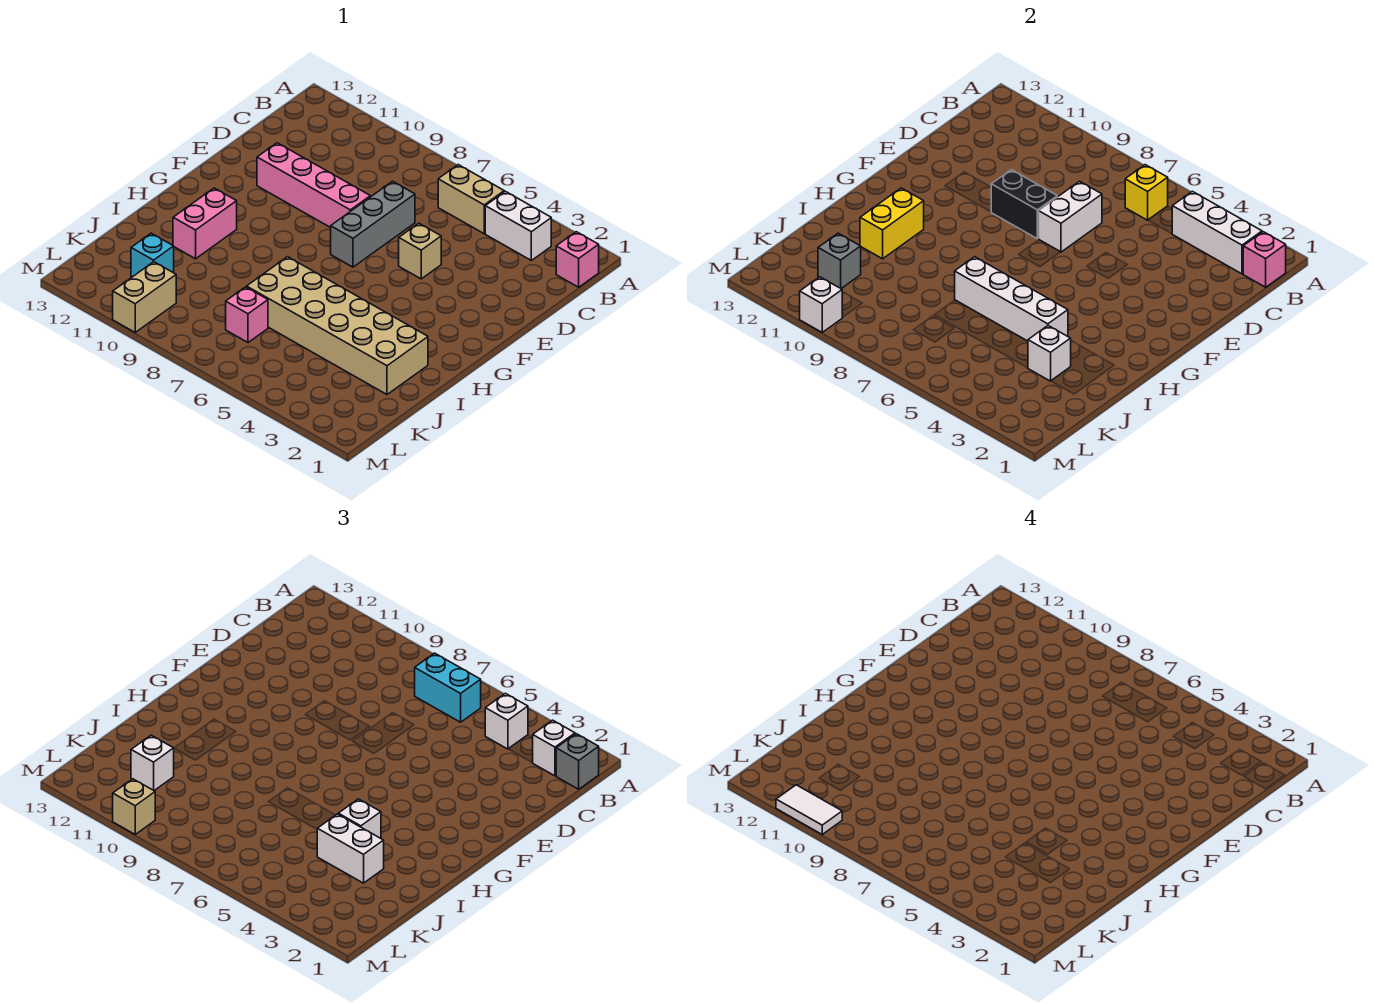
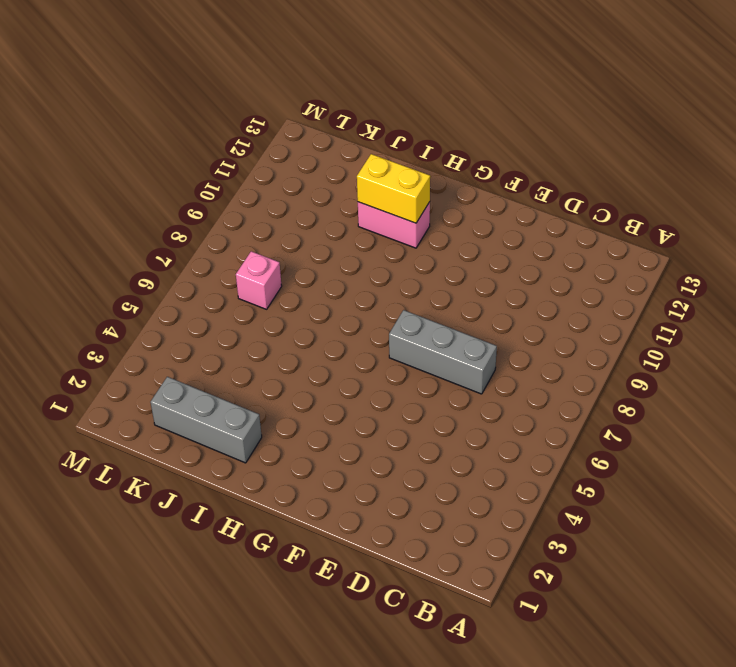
grey brick I2:K2 level 1 -> tan brick I2:J7 level 1
none -> pink brick B1 level 1
none -> white brick B3:B4 level 1
none -> tan brick B5:B6 level 1
none -> tan brick E5 level 1

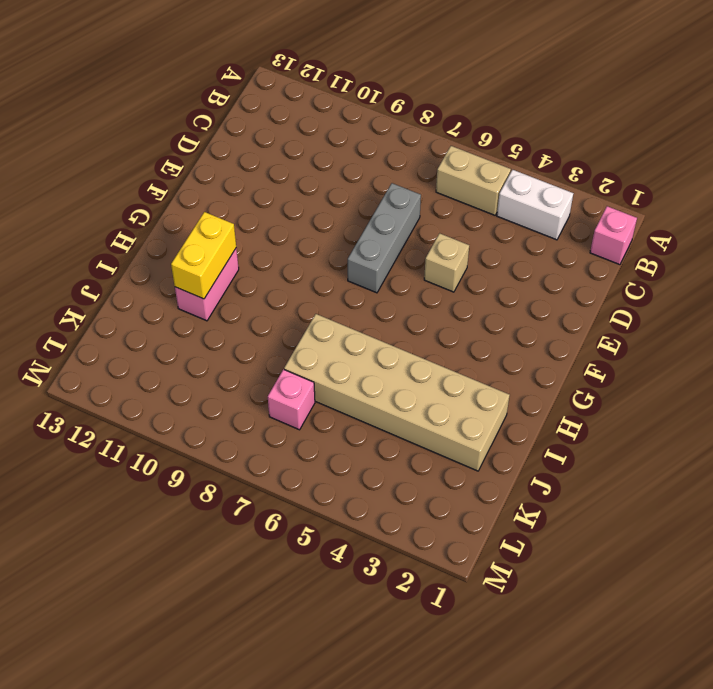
none -> pink brick E8:E11 level 1
none -> cyan brick K11 level 1
none -> tan brick L10:M10 level 1
none -> pink brick B1 level 2

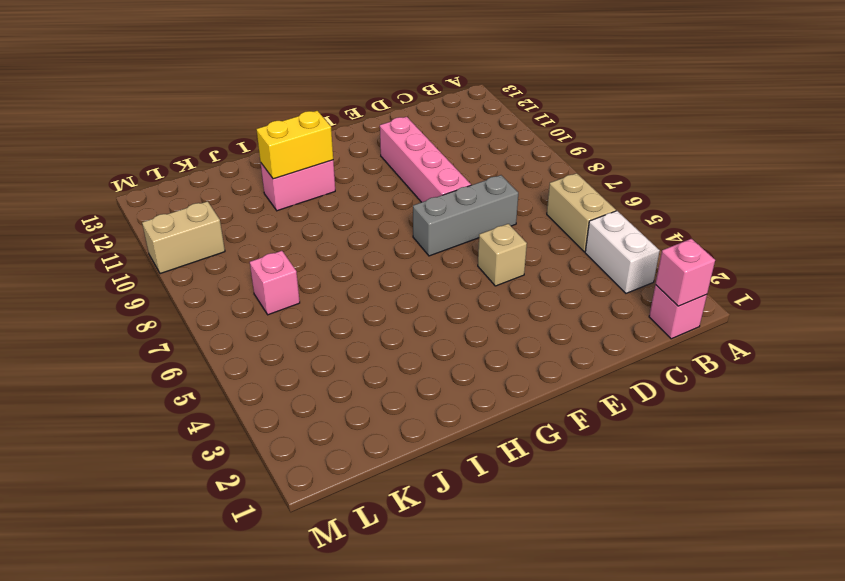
none -> tan brick I2:J7 level 1
none -> cyan brick K11 level 1
none -> white brick B2:B4 level 2
none -> yellow brick B6 level 2

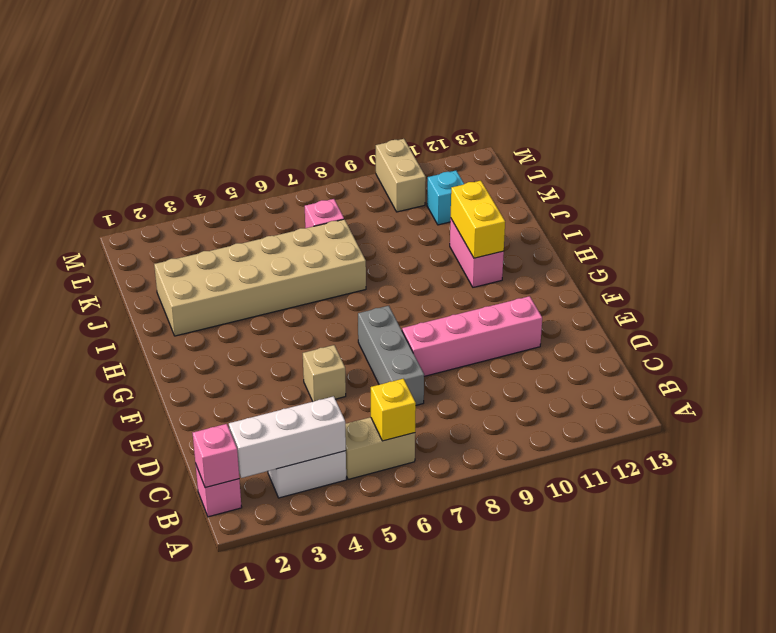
none -> white brick D7:E7 level 2
none -> black brick E8:E9 level 2
none -> white brick I4:I7 level 2
none -> white brick J3 level 2

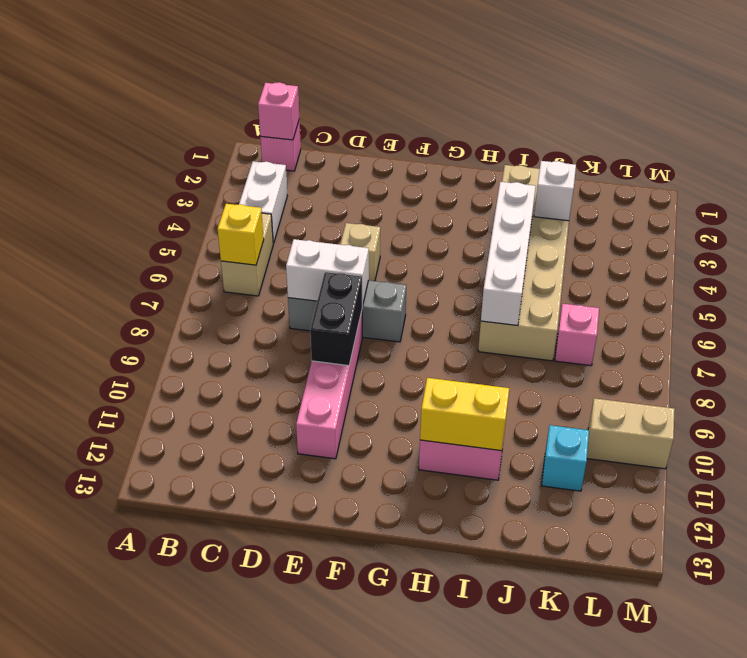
none -> white brick B2:B4 level 2
none -> grey brick K11 level 2
none -> white brick M10 level 2
none -> grey brick B1 level 3

